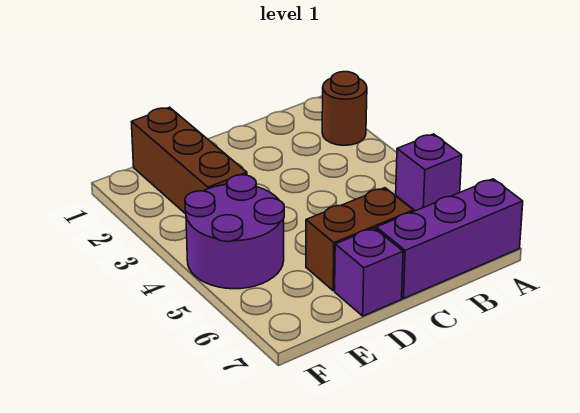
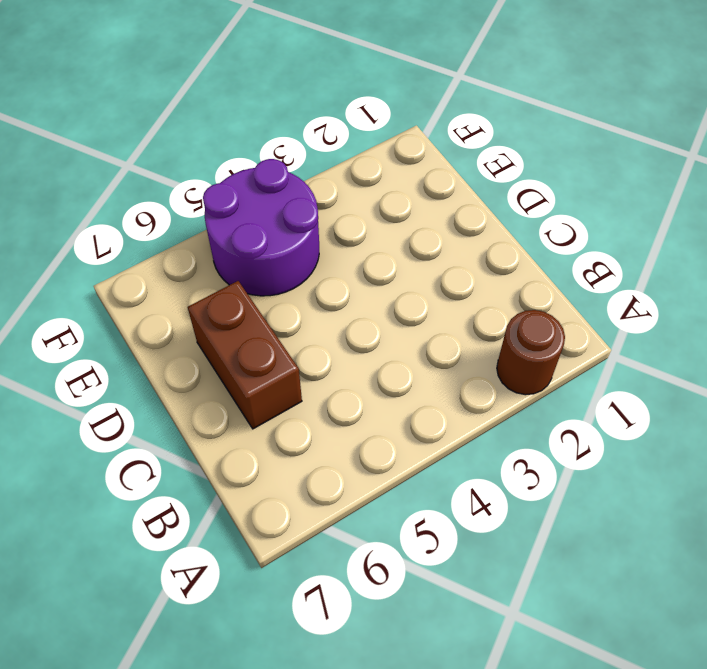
none -> purple brick A5 level 1
none -> purple brick A7:C7 level 1

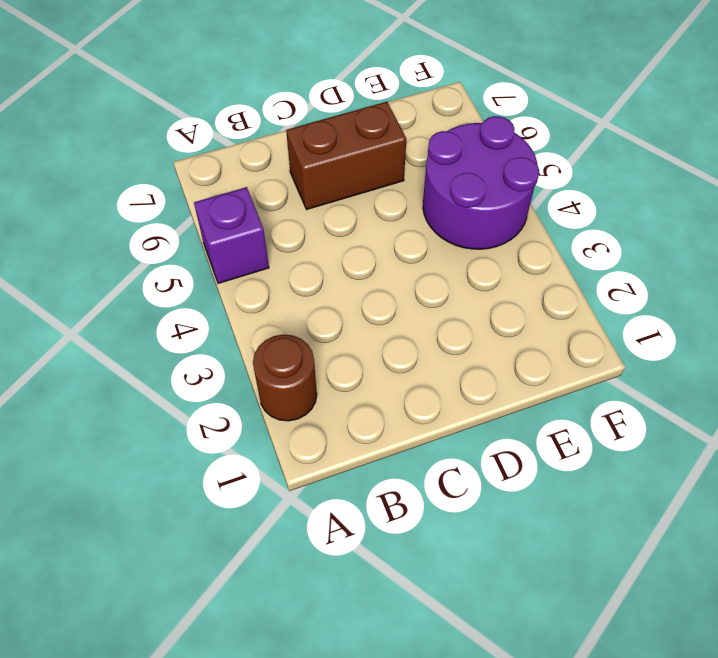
none -> purple brick A7:C7 level 1
none -> purple brick D7 level 1

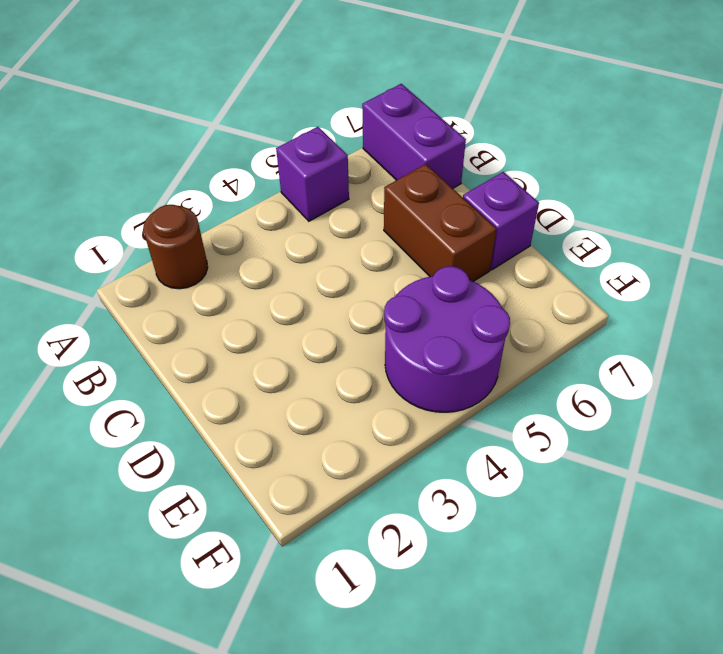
purple brick A7:B7 level 1 -> purple brick A7:C7 level 1
none -> brown brick E1:E3 level 1

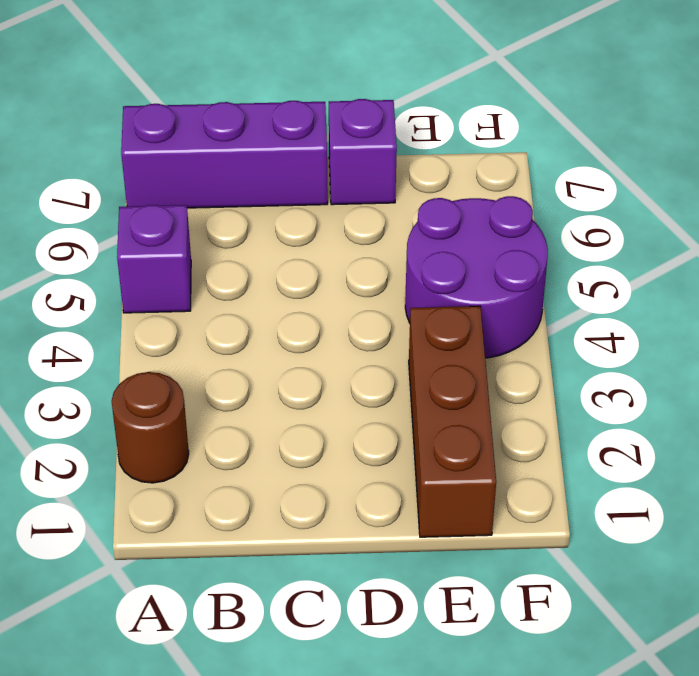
none -> brown brick C6:D6 level 1

